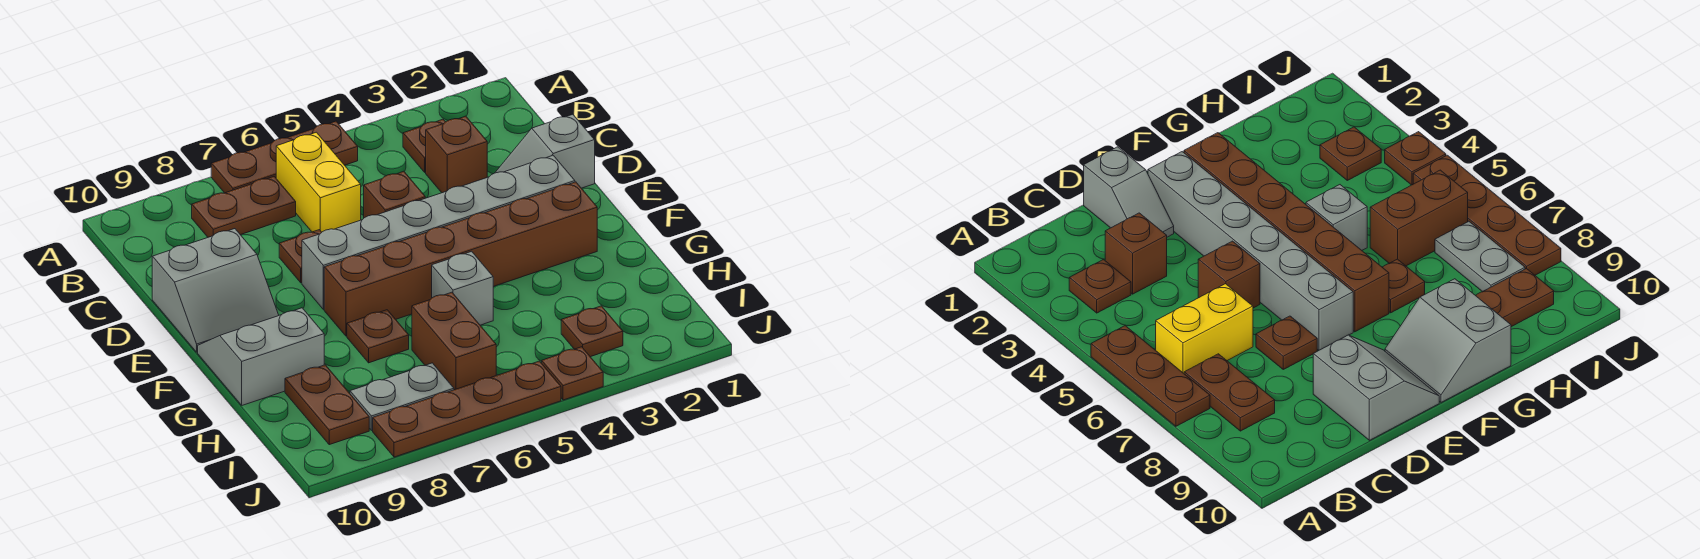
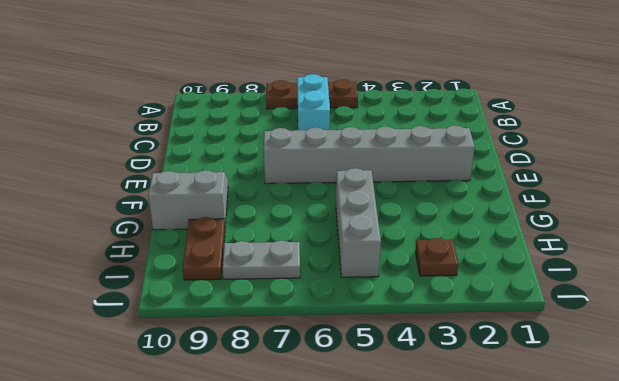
cyan brick B6:C6 level 1 -> yellow brick B6:C6 level 1
grey brick G5:I5 level 1 -> grey brick G5 level 1
none -> brown plate B3 level 1
none -> brown plate B7:B8 level 1
none -> brown brick C3 level 1

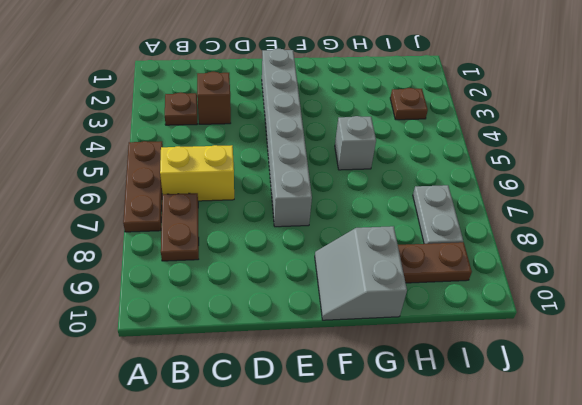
none -> grey slope D1:D2 level 1 top 1
none -> brown brick D5 level 1
none -> brown plate D7 level 1

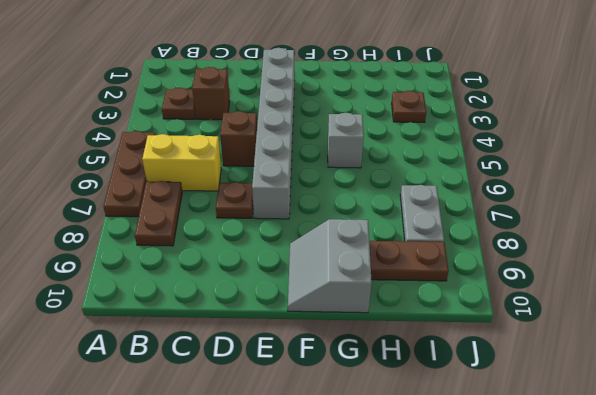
none -> grey slope D1:D2 level 1 top 1
none -> grey slope D9:E10 level 1 top D
none -> brown brick F2:F7 level 1

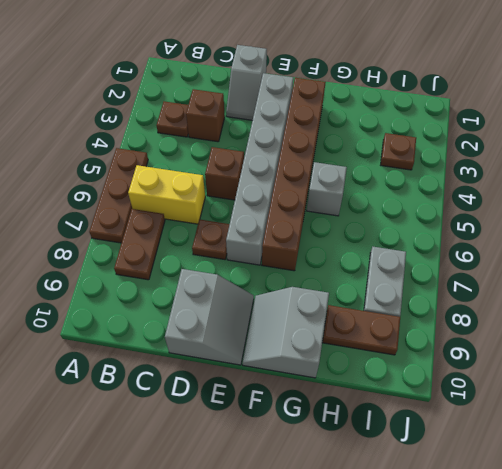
none -> brown plate G7 level 1
none -> brown brick H6:I6 level 1
none -> brown plate J4 level 1

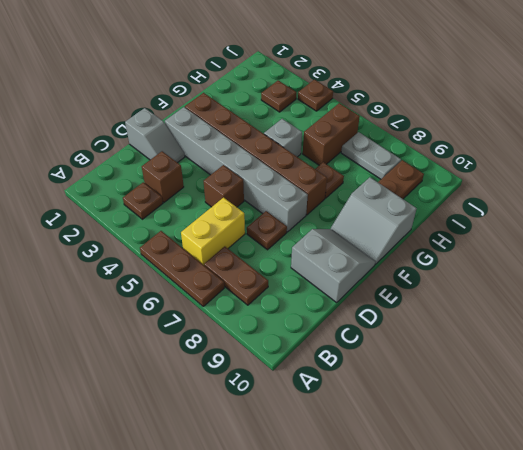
none -> brown plate J5:J8 level 1

